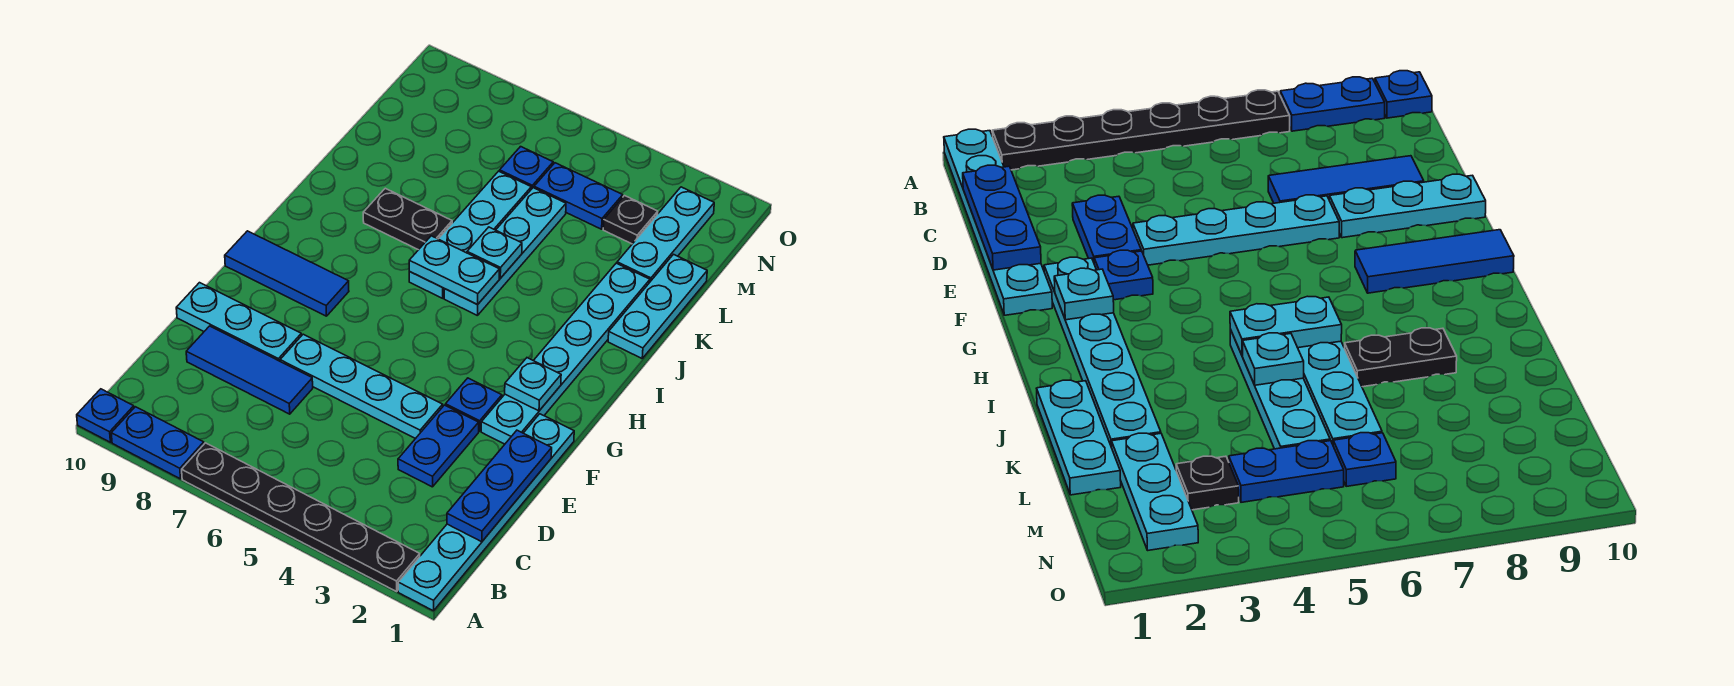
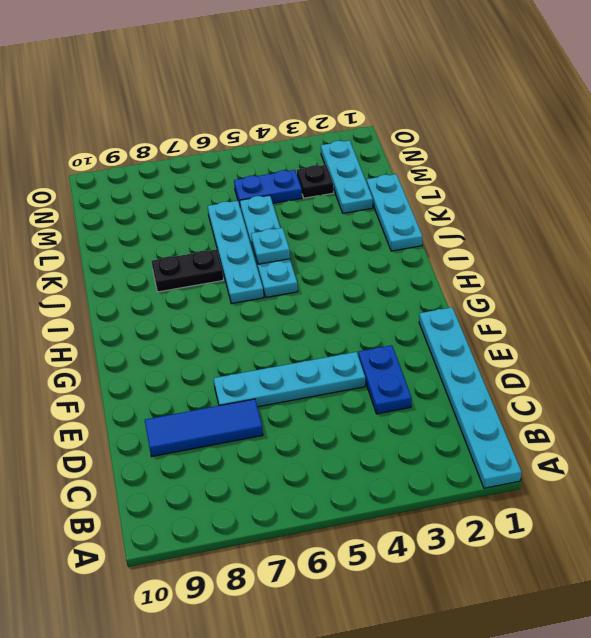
none -> black plate A2:A7 level 1
none -> blue plate A8:A9 level 1
none -> blue plate A10 level 1

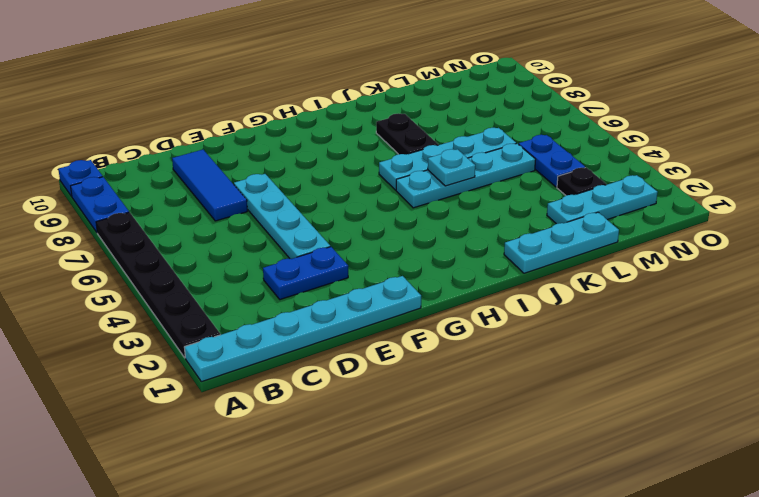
none -> cyan plate E8:E10 level 1
none -> cyan plate F2:K2 level 1
none -> blue plate F3 level 1

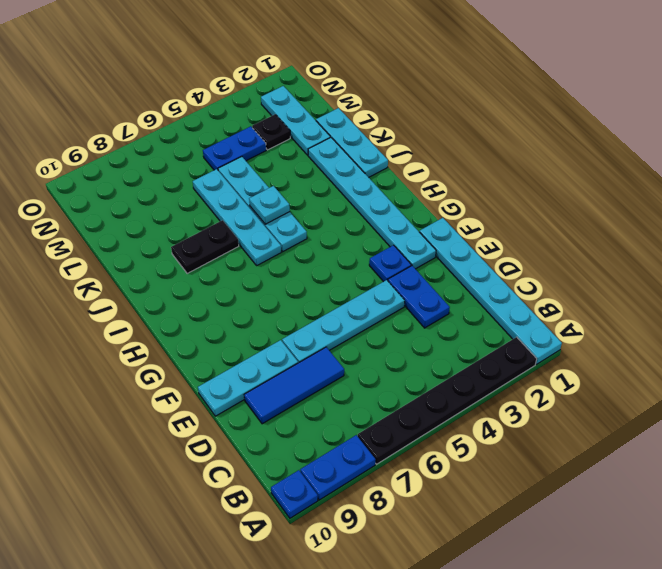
none -> blue tile G8:G10 level 1
none -> blue plate M6 level 1
none -> blue plate C1:E1 level 2

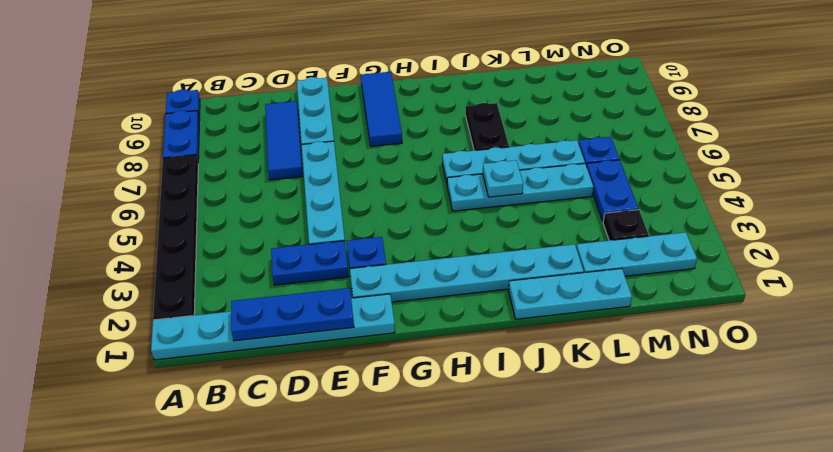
none -> cyan plate G2 level 2
none -> cyan plate I5:I6 level 2

